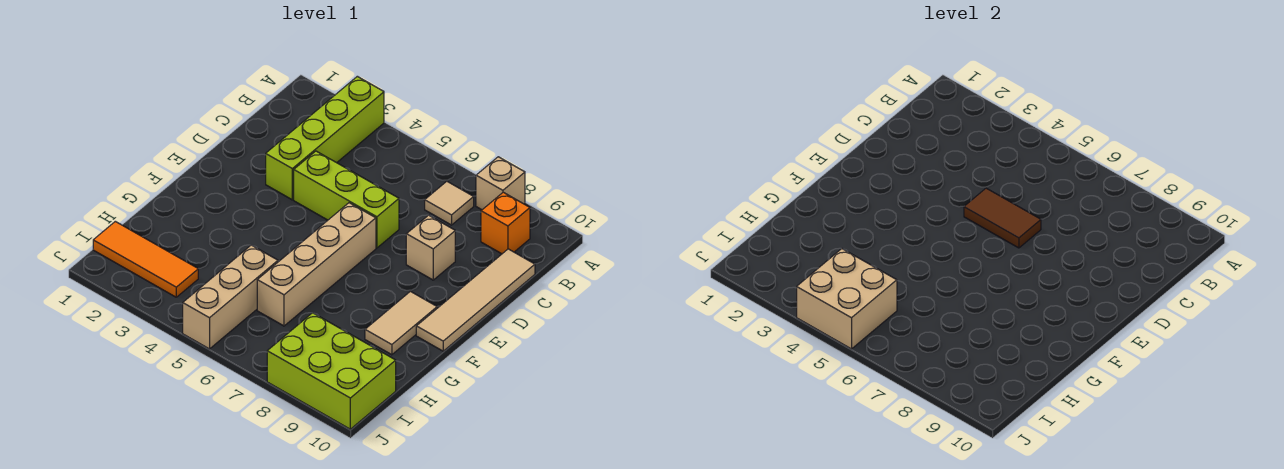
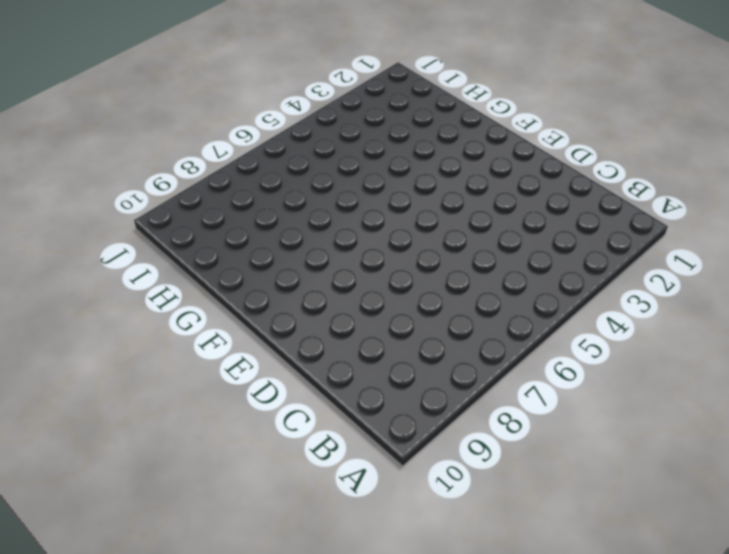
none -> lime brick A3:D3 level 1
none -> tan brick A8 level 1
none -> tan tile B7 level 1

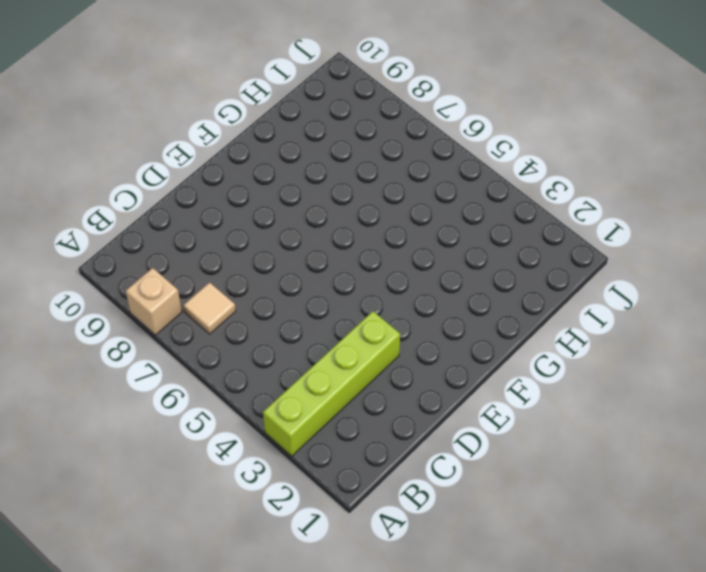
none -> orange brick B9 level 1
none -> tan tile C10:F10 level 1
none -> lime brick D4:D6 level 1

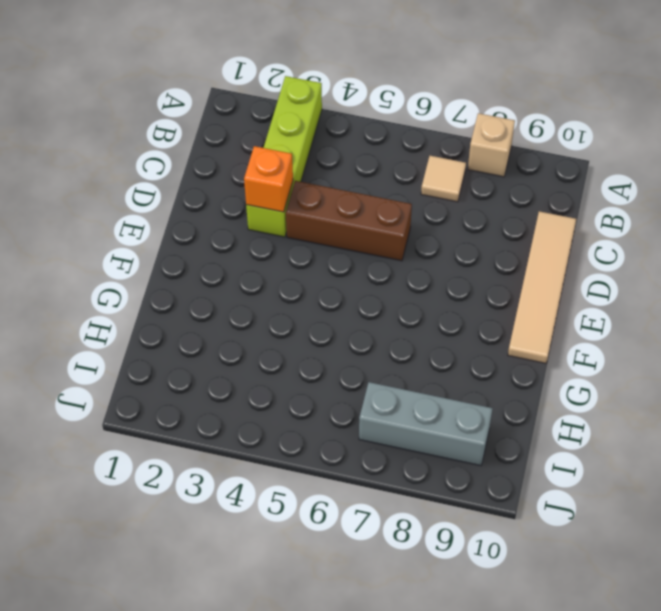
orange brick D3 level 2 -> orange brick B9 level 1
brown brick D4:D6 level 1 -> lime brick D4:D6 level 1
grey brick I7:I9 level 1 -> lime brick I8:J10 level 1
none -> tan brick D8 level 1
none -> tan brick E6:H6 level 1
none -> tan tile F9:G9 level 1

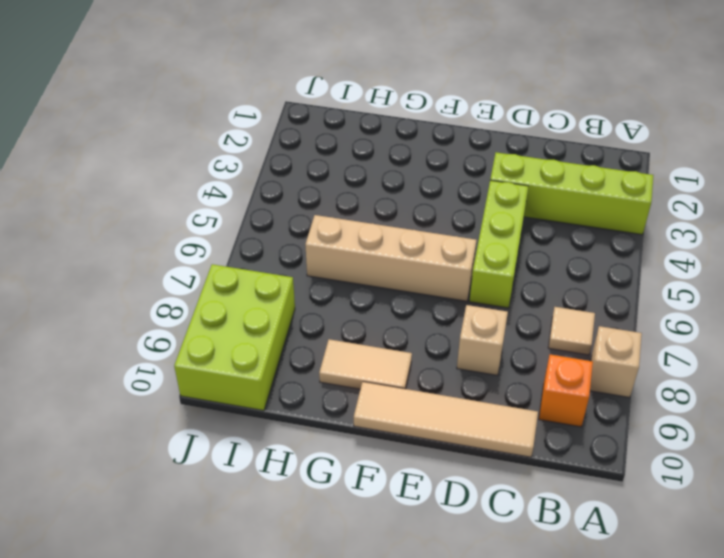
none -> tan brick H5:J5 level 1
none -> orange tile I1:I3 level 1
none -> brown tile D5:D6 level 2

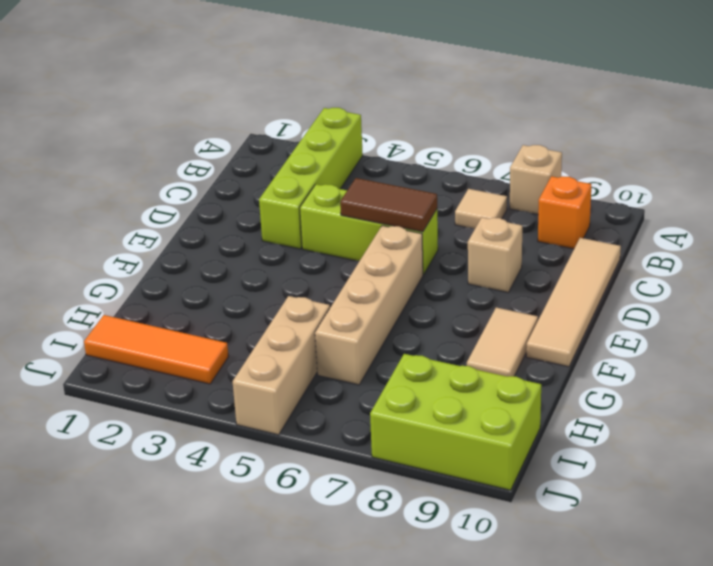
none -> tan brick I4:J5 level 2

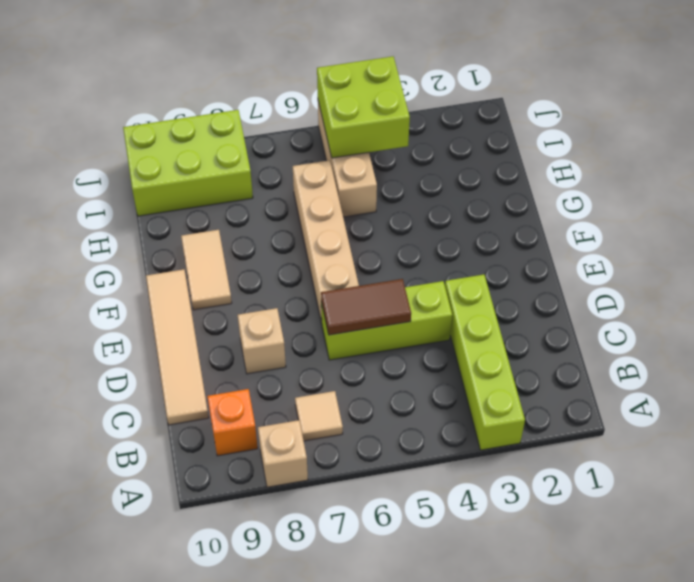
lime brick I4:J5 level 2 -> tan brick I4:J5 level 2
none -> orange tile I1:I3 level 1

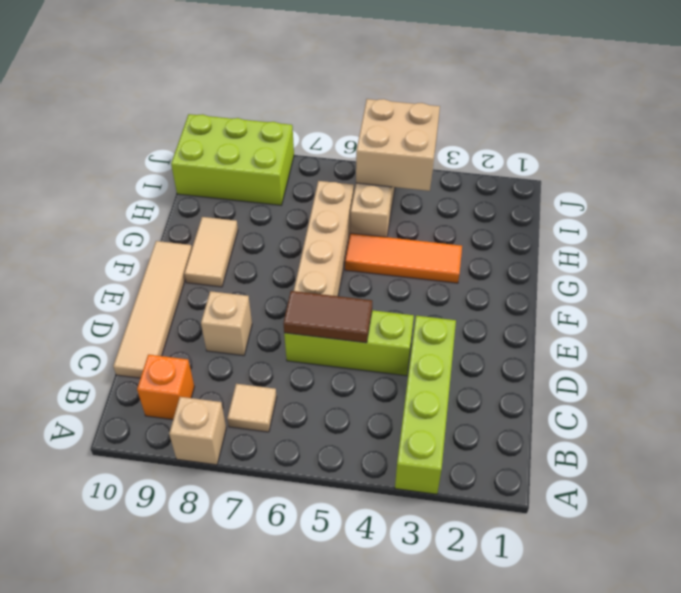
orange tile G3:G5 level 1 -> orange tile I1:I3 level 1

